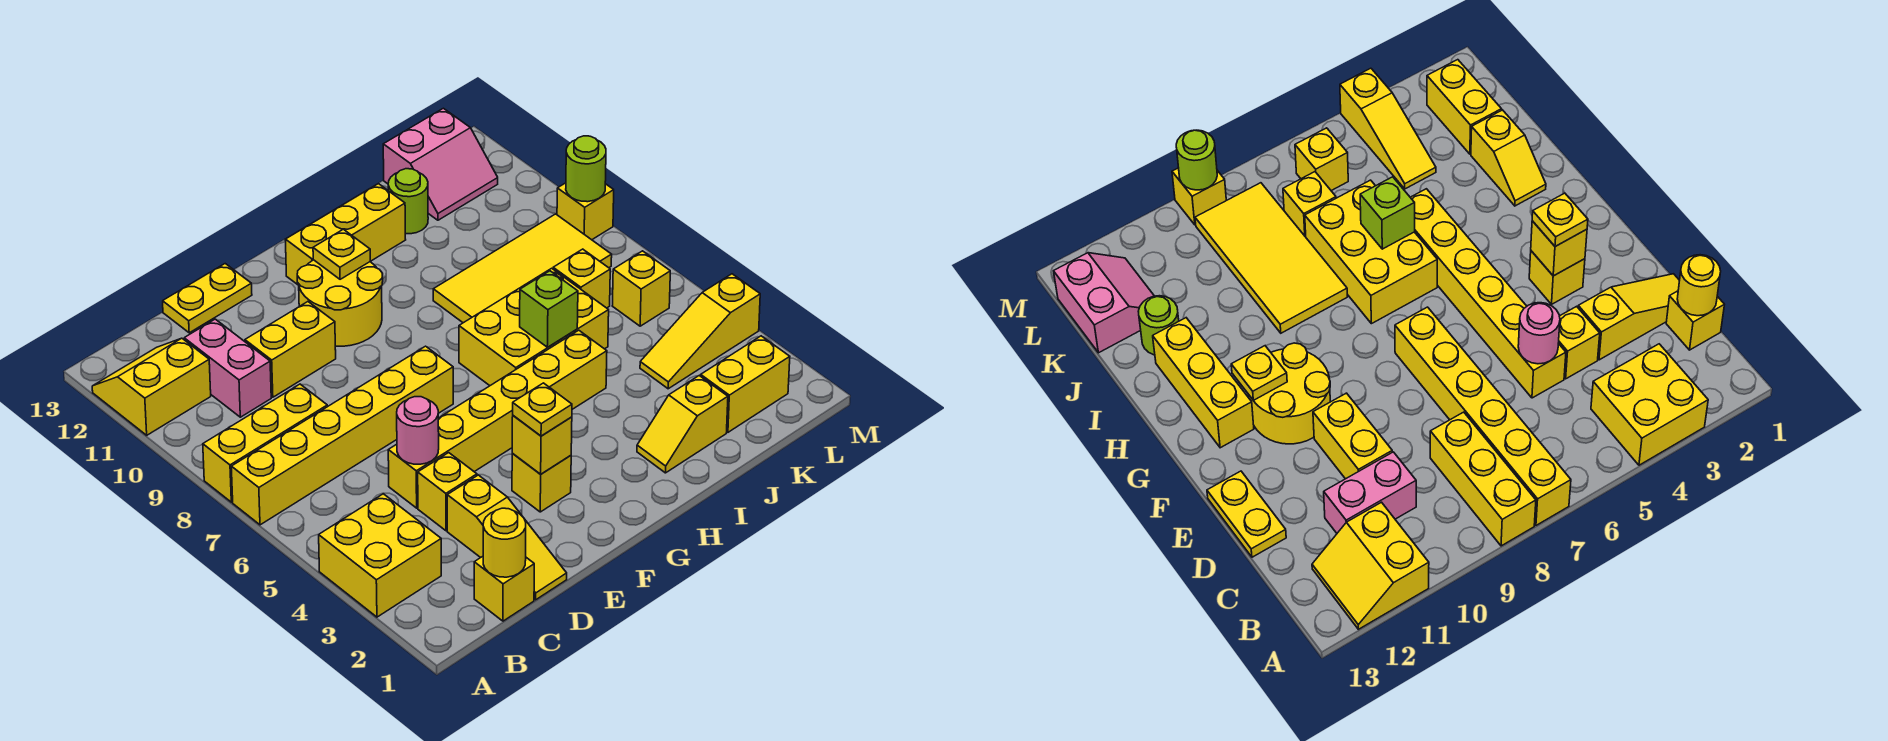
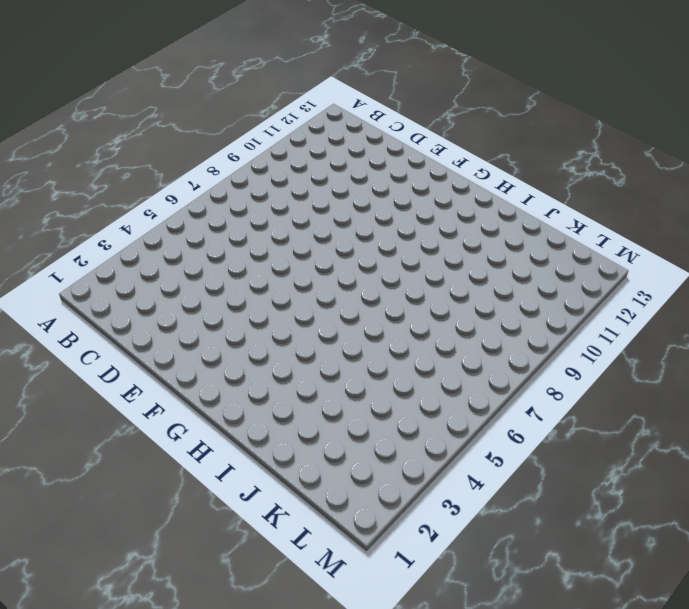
none -> yellow brick A3:B4 level 1
none -> yellow brick A7:F7 level 1
none -> yellow brick A8:C8 level 1
none -> yellow slope A11:B12 level 1 top 11

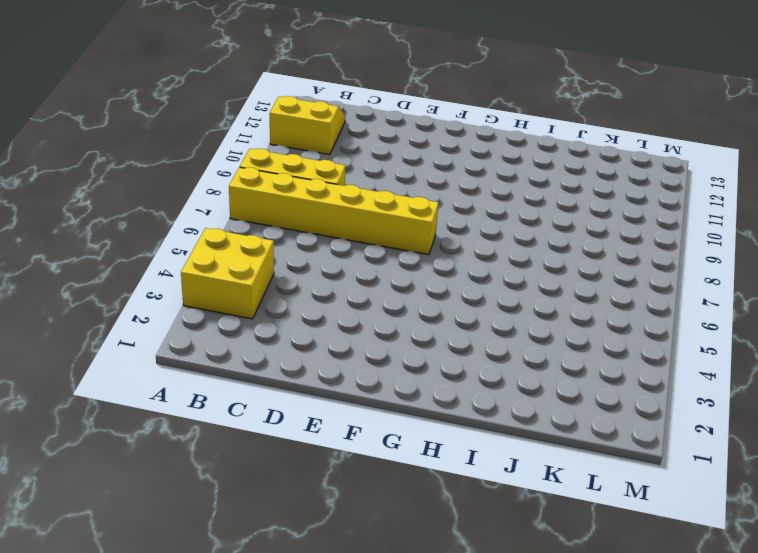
none -> yellow brick C1 level 1
none -> pink brick C10:C11 level 1
none -> yellow slope D1:D3 level 1 top 3
none -> yellow brick D4 level 1

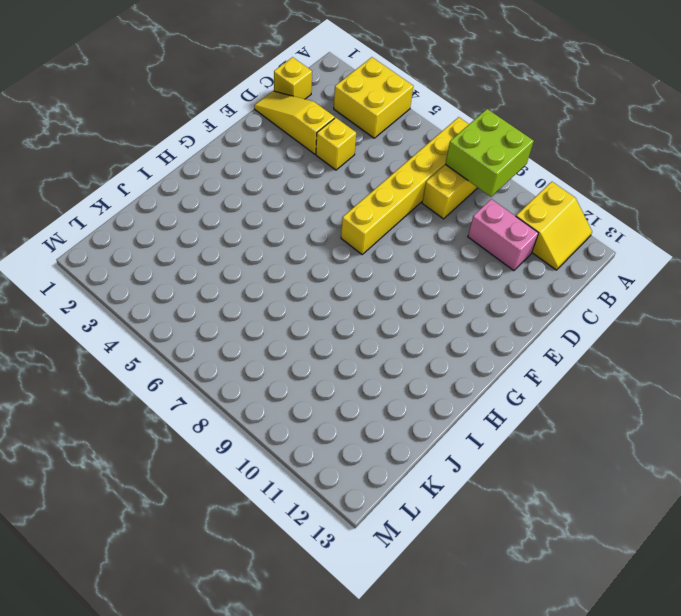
lime brick A8:B9 level 2 -> none
none -> yellow brick D5:I5 level 1
none -> yellow brick D10:E10 level 1
none -> yellow plate D13:E13 level 1
none -> yellow brick F3 level 1

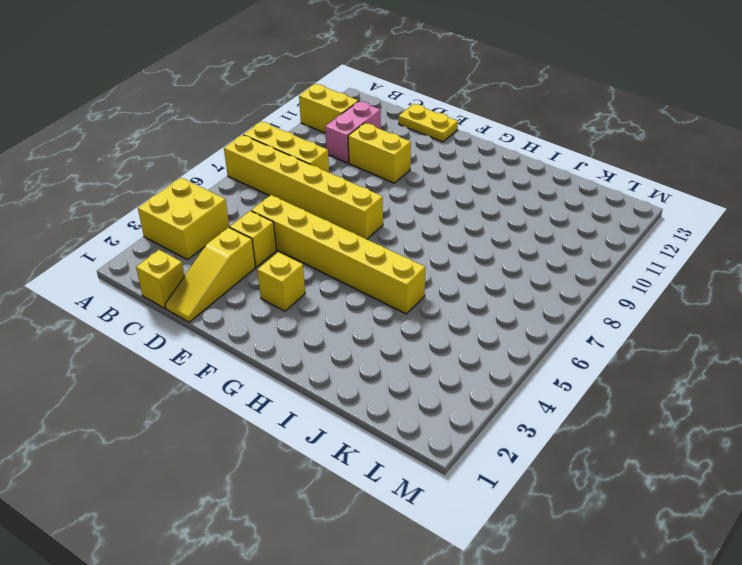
none -> yellow round brick F10:G11 level 1
none -> yellow brick G12:I12 level 1
none -> yellow brick H6:J7 level 1
none -> yellow slope I2:J2 level 1 top J

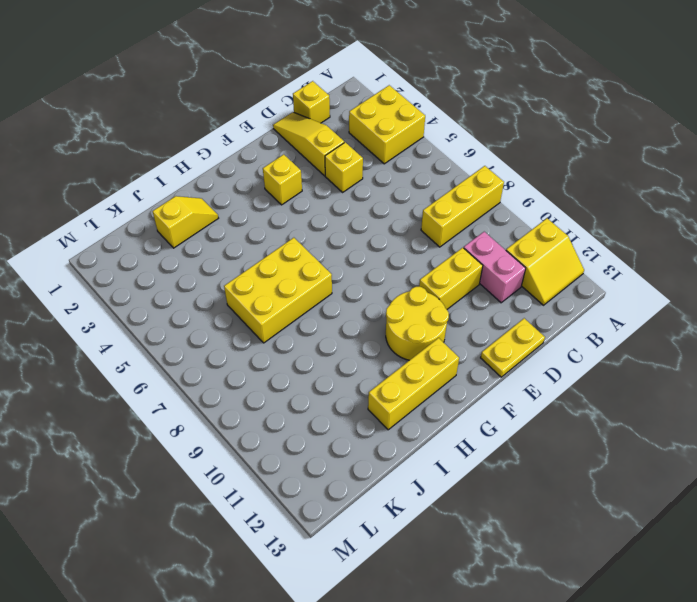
none -> yellow brick A7:F7 level 1
none -> yellow brick D5:I5 level 1
none -> yellow tile I8:L9 level 1
none -> lime round brick J12 level 1

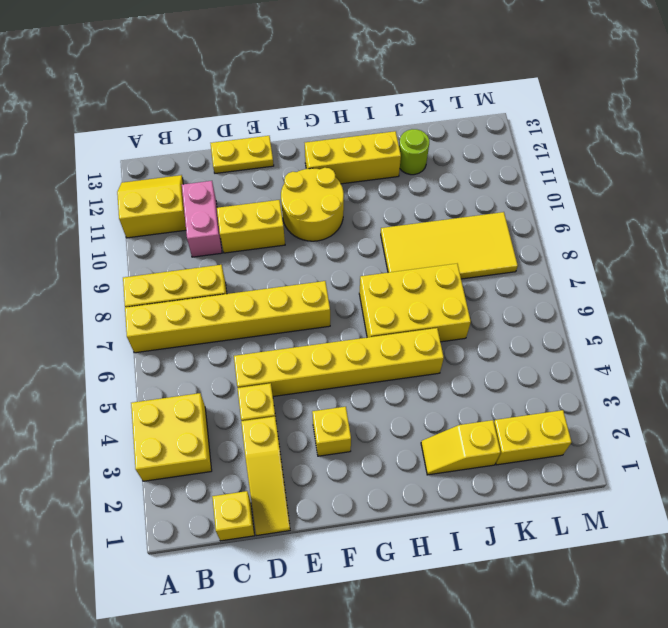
none -> yellow slope K4:M4 level 1 top M
none -> yellow brick K7 level 1
none -> pink slope K12:L13 level 1 top 13
none -> yellow brick L6 level 1

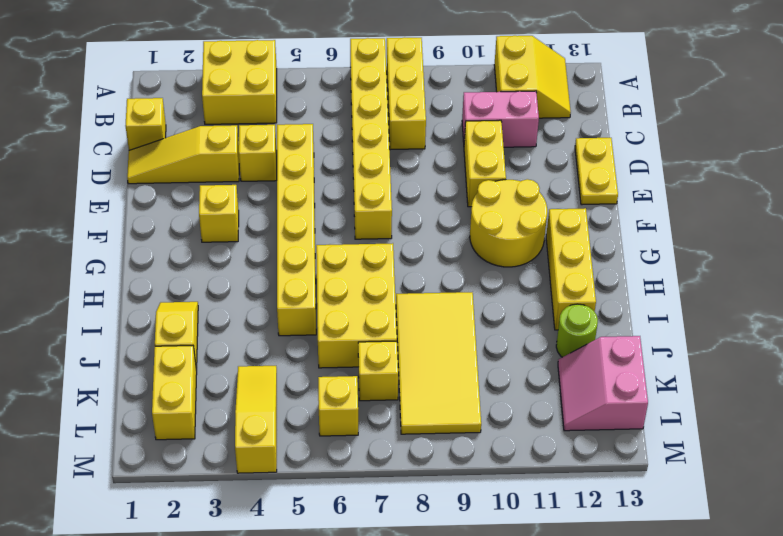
none -> yellow brick M9 level 1
none -> yellow round brick C1 level 2
none -> pink round brick D5 level 2
none -> yellow brick F3 level 2

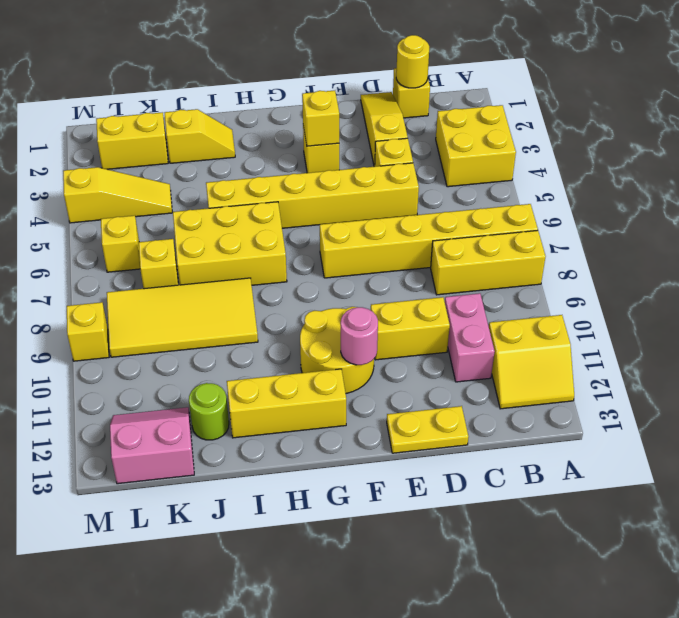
pink round brick F11 level 2 -> pink round brick D5 level 2
none -> yellow plate G11 level 2
none -> lime brick I6 level 2
none -> lime round brick M9 level 2
none -> yellow plate F3 level 3

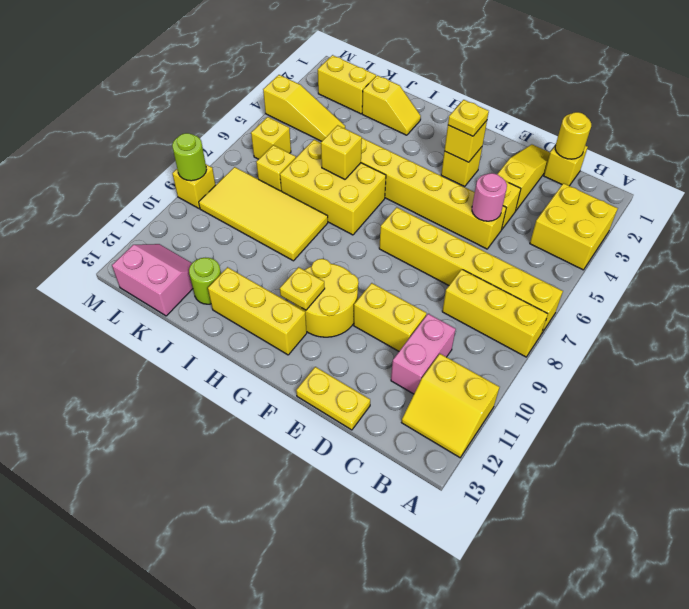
yellow brick I6 level 2 -> lime brick I6 level 2

